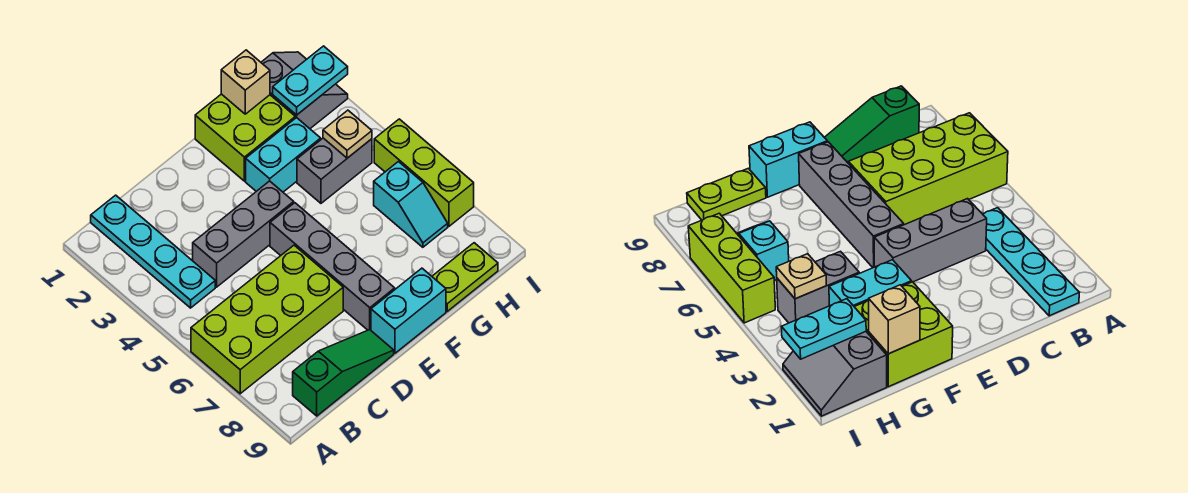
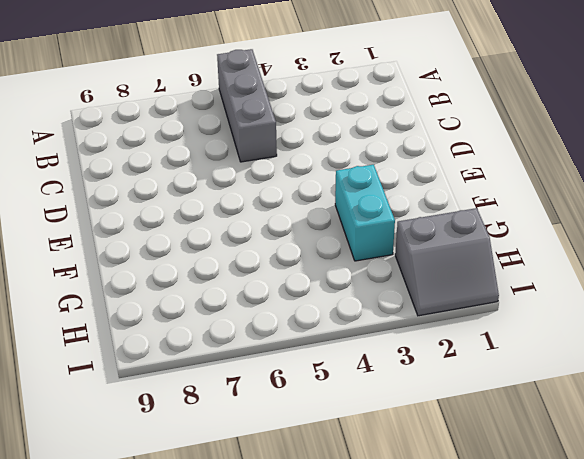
grey brick A5:C5 level 1 -> grey brick C4:E4 level 1
none -> lime brick A6:D7 level 1
none -> cyan plate B1:B4 level 1
none -> green slope B9:D9 level 1 top B

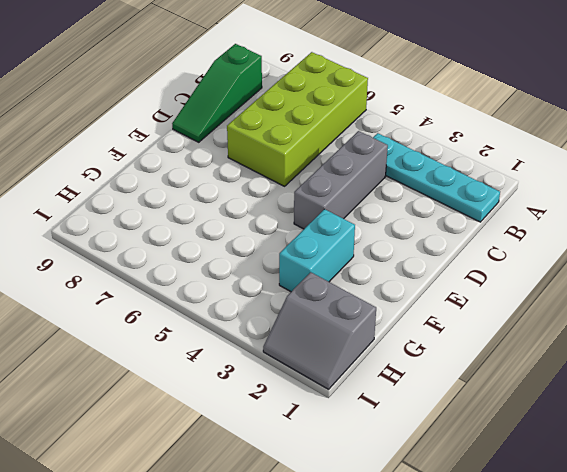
none -> grey brick E5:E8 level 1
none -> cyan brick E9:F9 level 1
none -> lime brick F1:G2 level 1

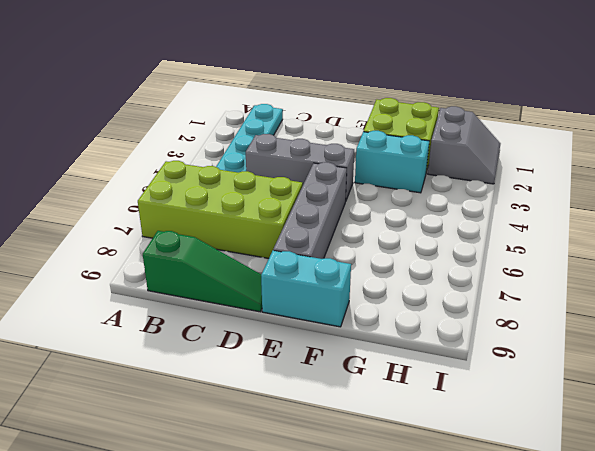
none -> grey brick G4:H4 level 1
none -> lime plate G9:H9 level 1
none -> cyan slope H6:H7 level 1 top 6

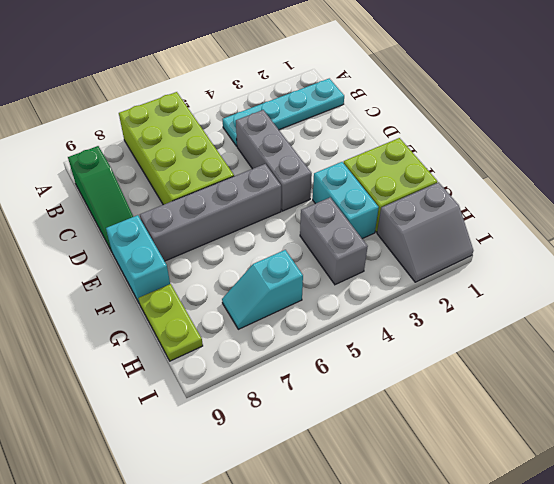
none -> lime brick I5:I7 level 1
none -> tan brick G1 level 2
none -> cyan plate H2:I2 level 2

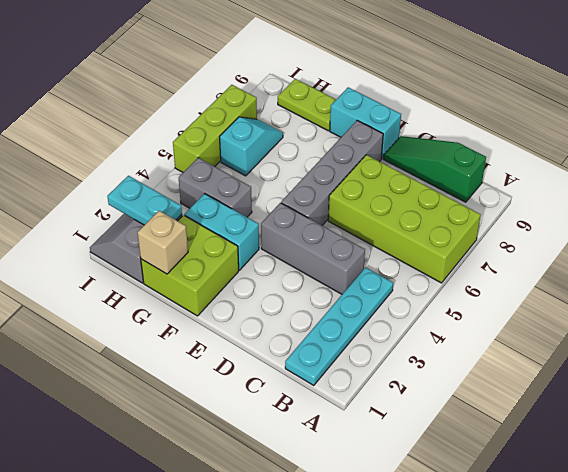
none -> tan plate H4 level 2

